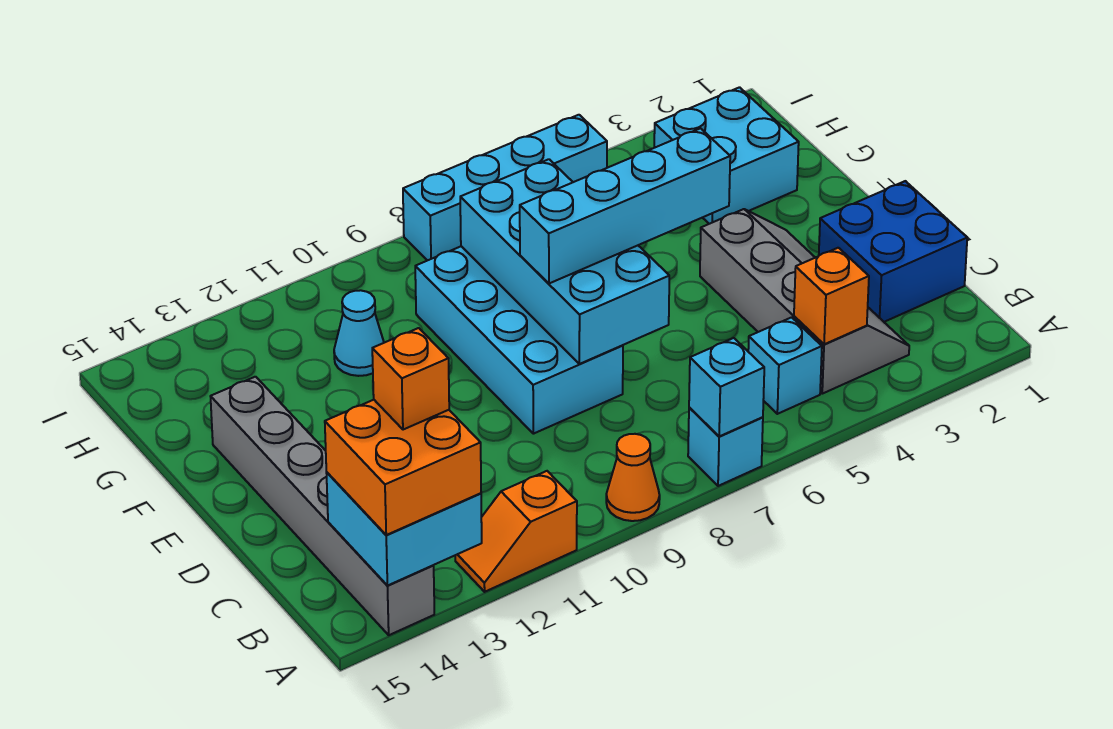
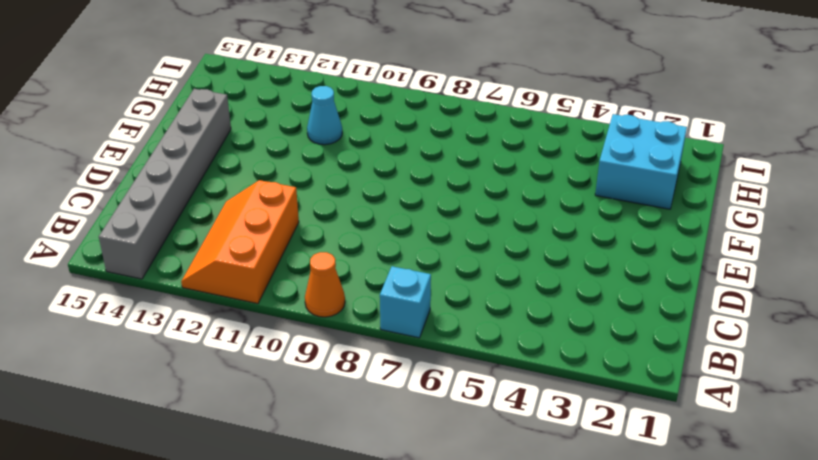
orange slope A11:C12 level 1 top 11 -> orange slope A11:A12 level 1 top 11
none -> grey slope B3:E4 level 1 top 4
none -> cyan brick B5 level 1
none -> blue brick C1:D2 level 1

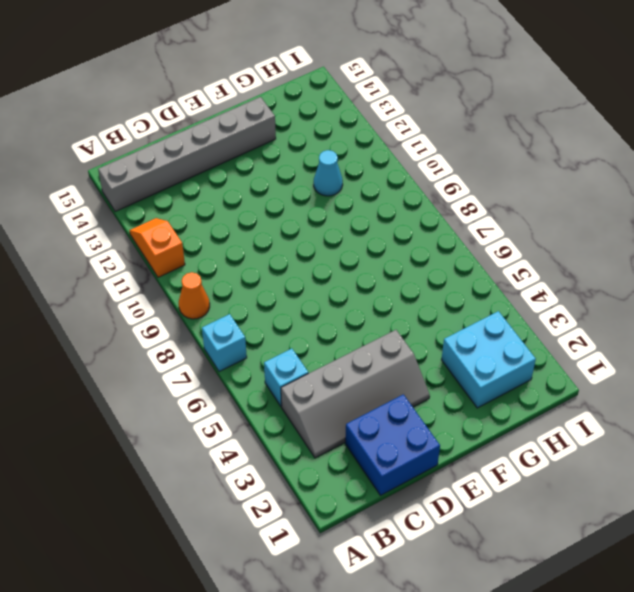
none -> cyan brick D8:G9 level 1
none -> cyan brick I5:I8 level 1
none -> cyan brick A7 level 2

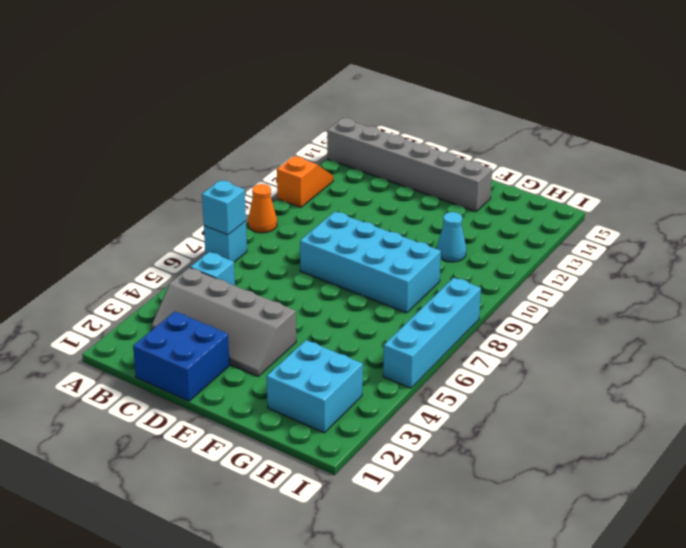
none -> cyan brick A13:B14 level 2
none -> orange brick B4 level 2
none -> cyan brick D7:G8 level 2

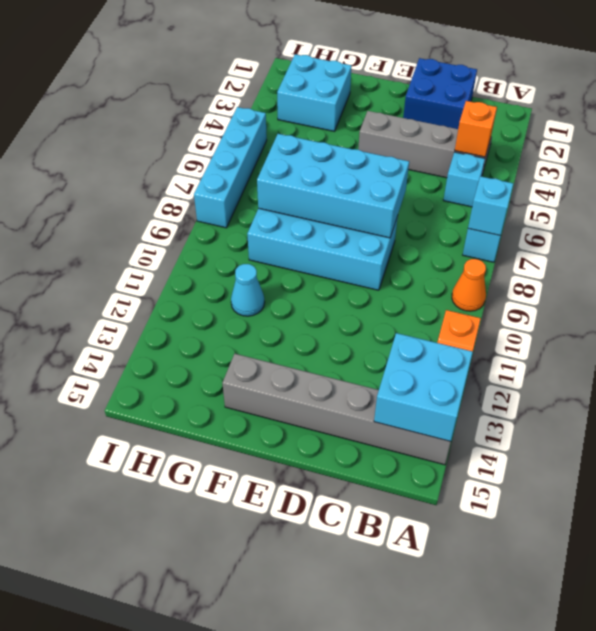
none -> orange brick A13:B14 level 3
none -> cyan brick E5:E8 level 3
none -> orange brick B13 level 4

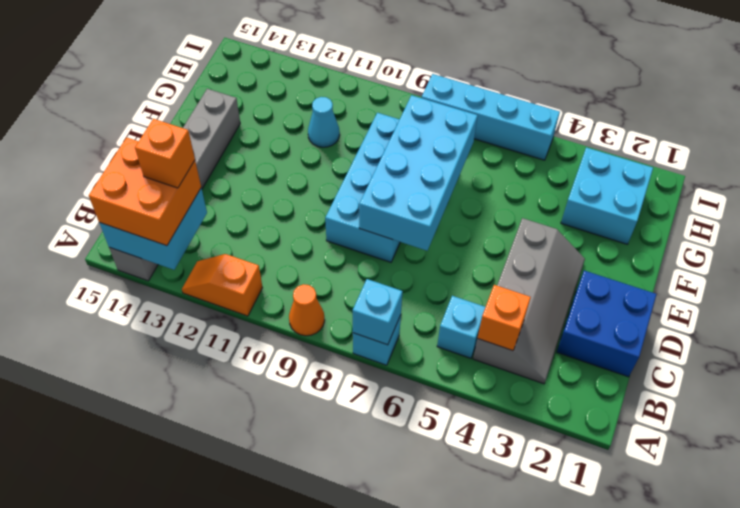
none -> cyan brick E5:E8 level 3

